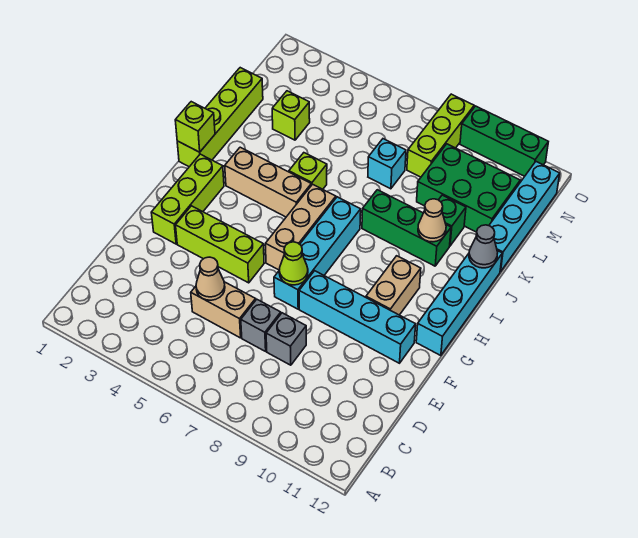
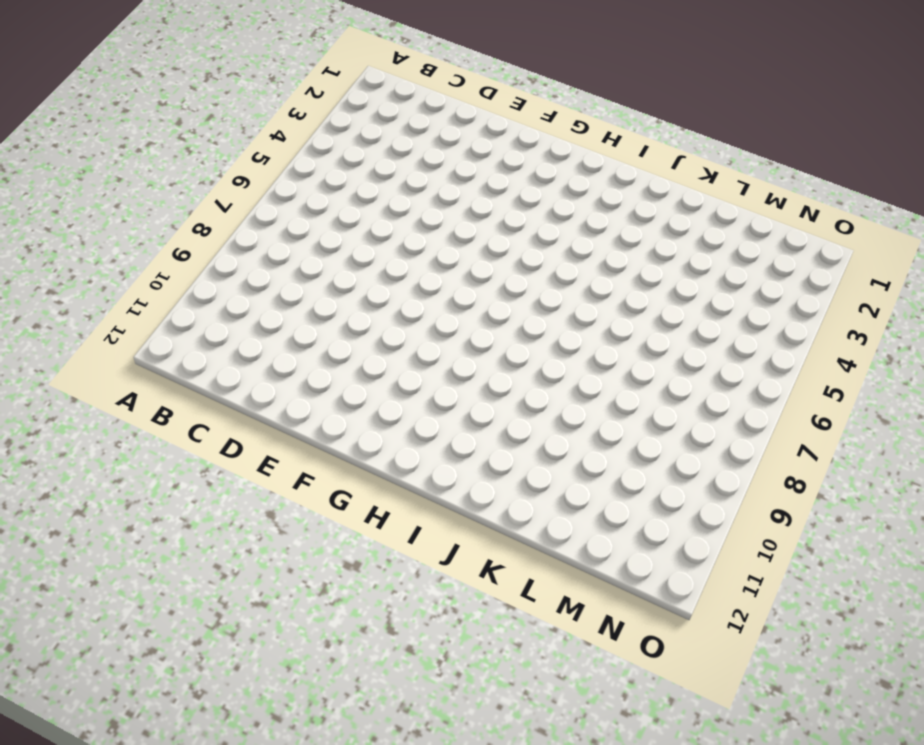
none -> tan brick D5:D6 level 1
none -> grey brick D7 level 1
none -> grey brick D8 level 1

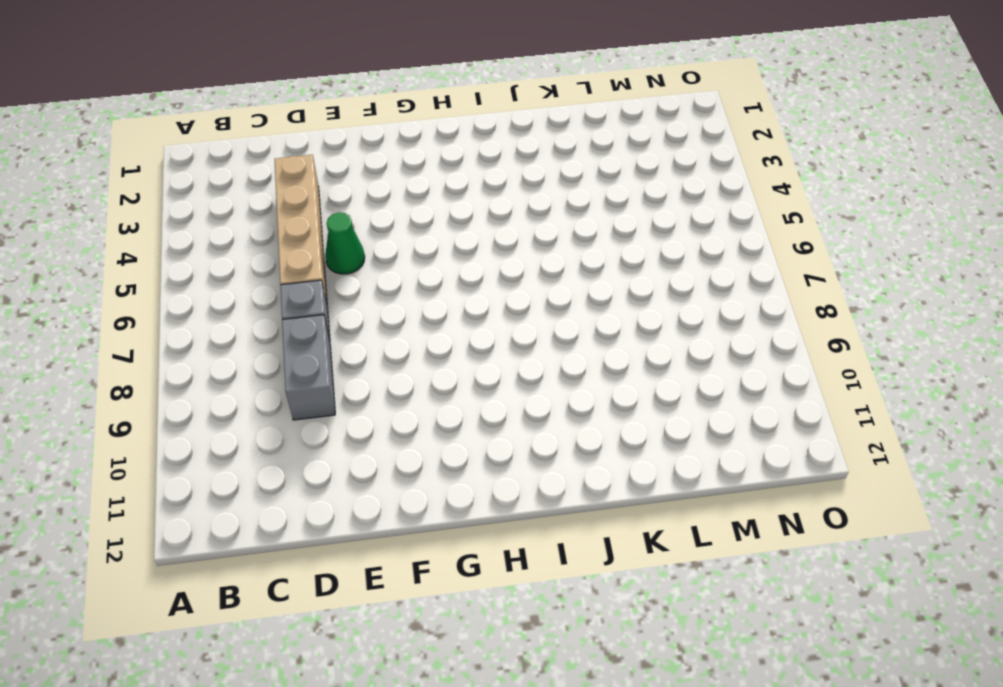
tan brick D3:D6 level 1 -> tan brick D5:D6 level 1
grey brick D8:D9 level 1 -> grey brick D8 level 1
green cone E5 level 1 -> none
none -> lime brick F2:H2 level 1
none -> lime brick F3:F5 level 1
none -> cyan brick F7:I7 level 1

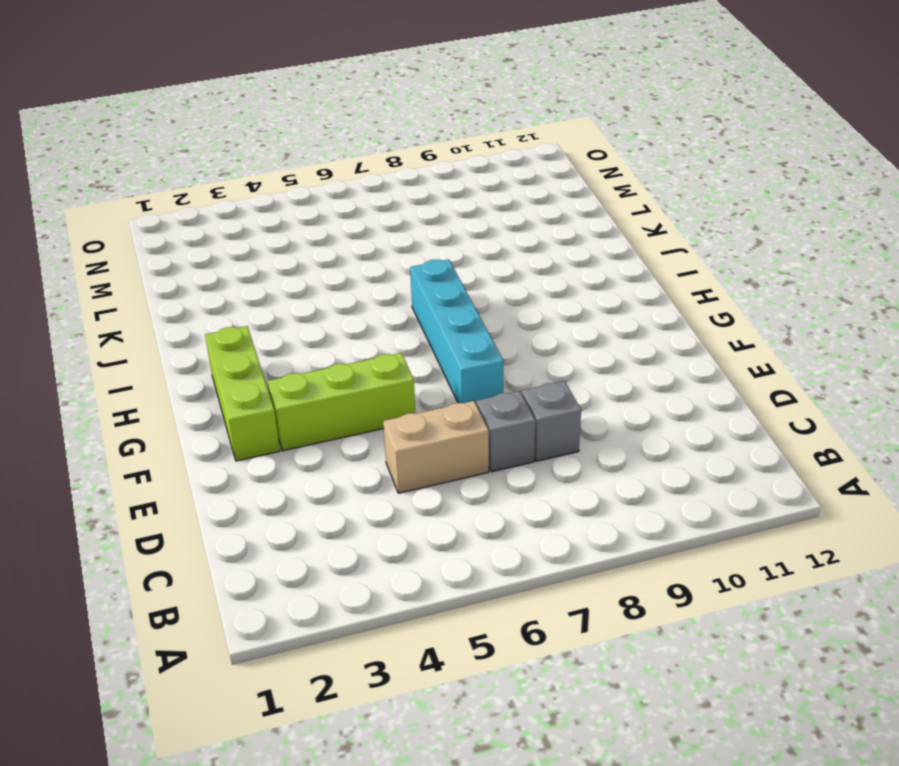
none -> cyan brick F8:F11 level 1
none -> tan brick G6:I6 level 1
none -> tan brick G10:H10 level 1

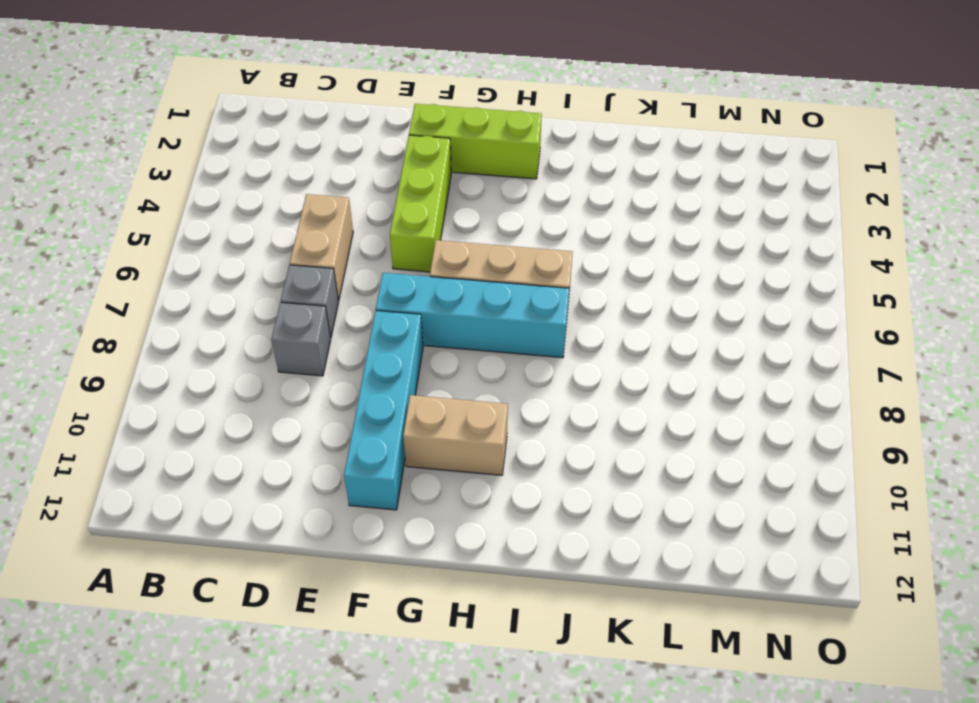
none -> cyan brick G12:J12 level 1
none -> lime brick I1:L1 level 1
none -> tan brick I3:I5 level 1

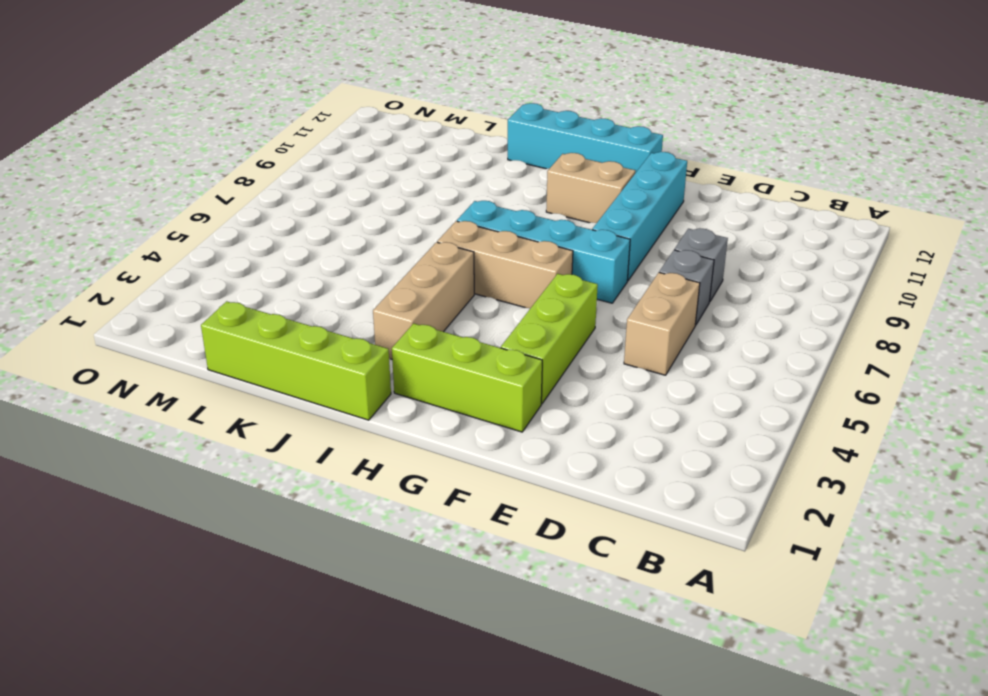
none -> lime brick J5 level 1
none -> green brick J8:J10 level 1
none -> green brick K10 level 1

